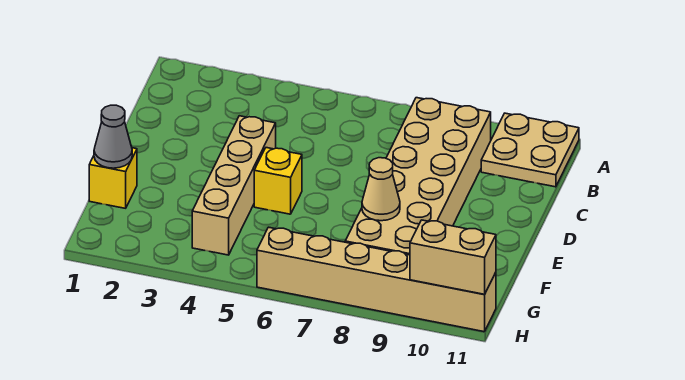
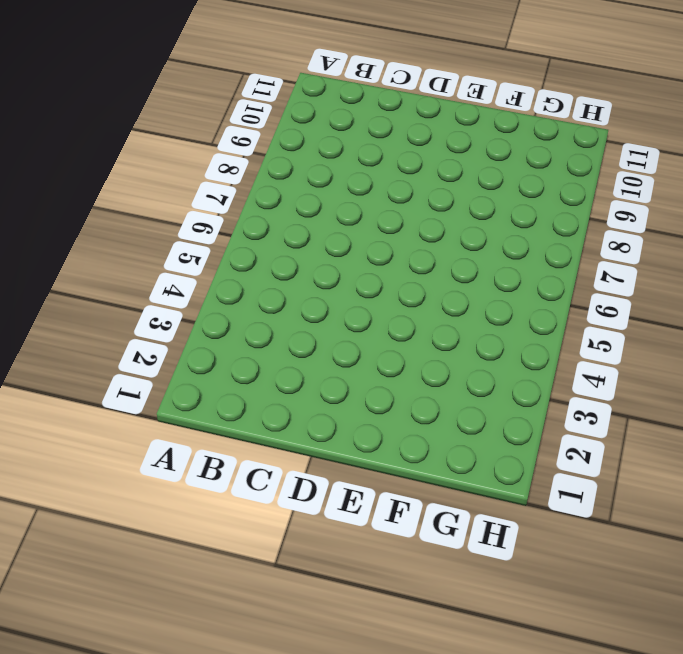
none -> tan plate A10:B11 level 1
none -> tan brick B8:G9 level 1

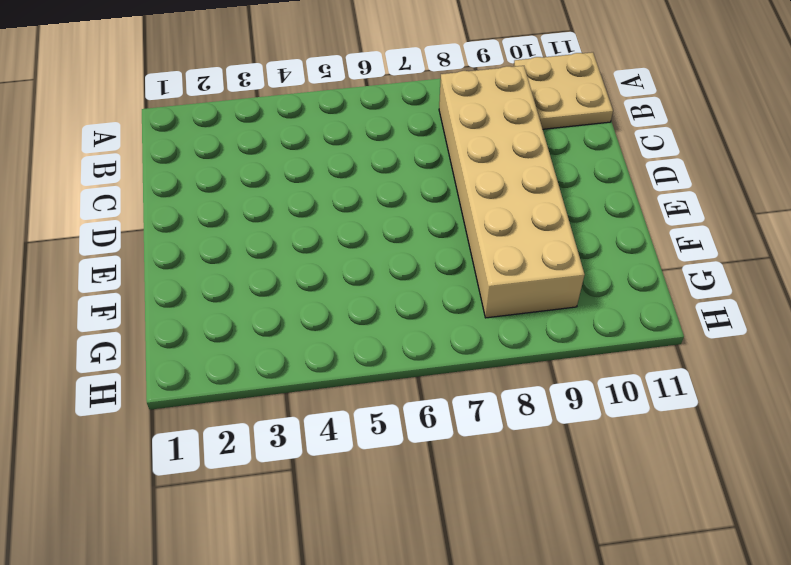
none -> tan brick D4:G4 level 1
none -> yellow brick E5 level 1

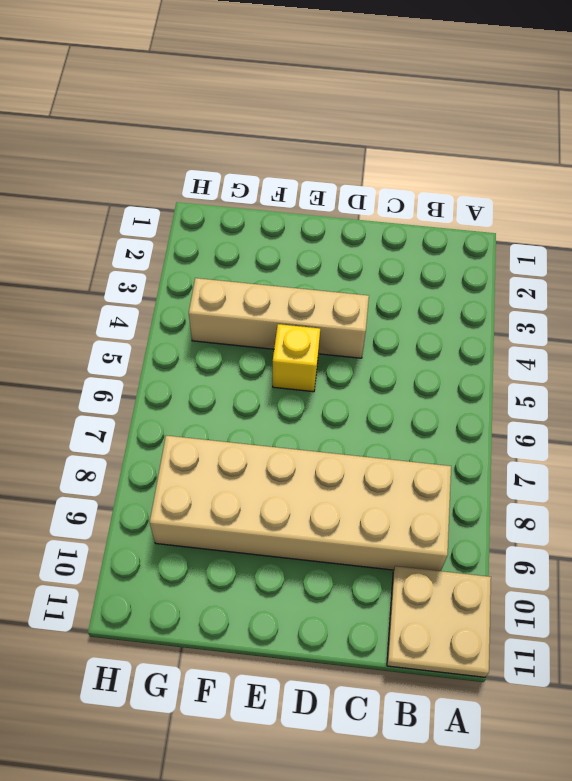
none -> yellow brick F1 level 1
none -> tan brick H6:H11 level 1

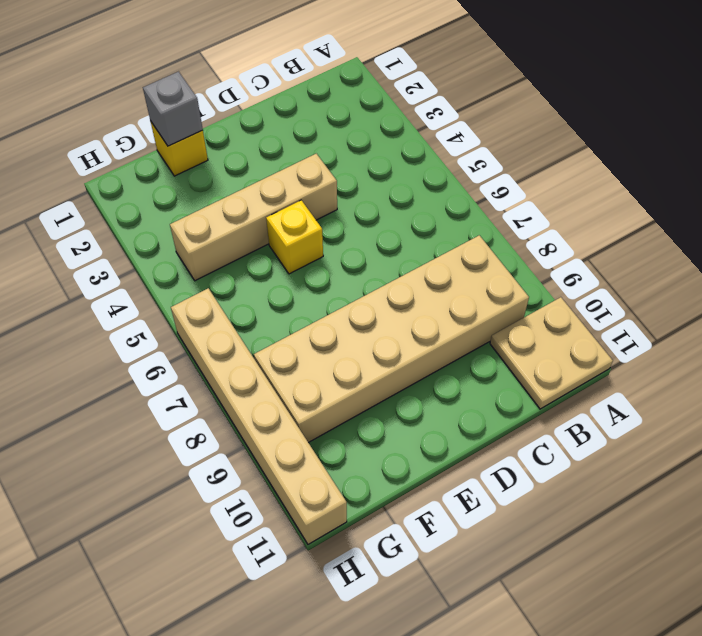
grey brick F1 level 2 -> grey cone F1 level 2
none -> tan cone F8 level 2
none -> tan brick H10:H11 level 2

